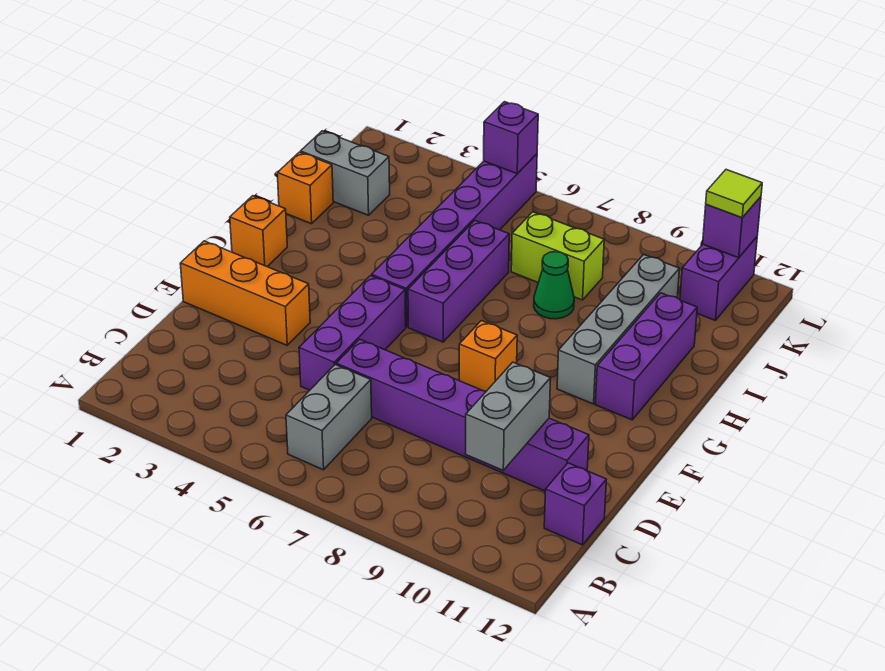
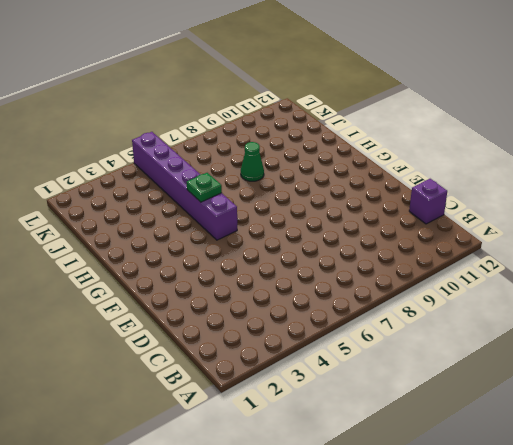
green plate H5 level 2 -> none
none -> grey brick B6:C6 level 1
none -> purple brick D5:F5 level 1
none -> purple brick D6:D11 level 1

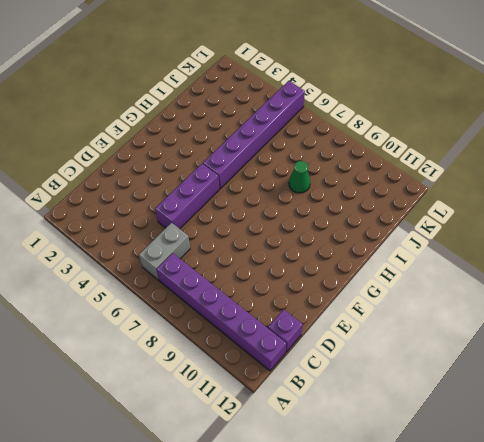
purple brick B7:B12 level 1 -> purple brick D6:D11 level 1
none -> orange brick E1:E3 level 1
none -> orange brick F8 level 1
none -> orange brick G1 level 1

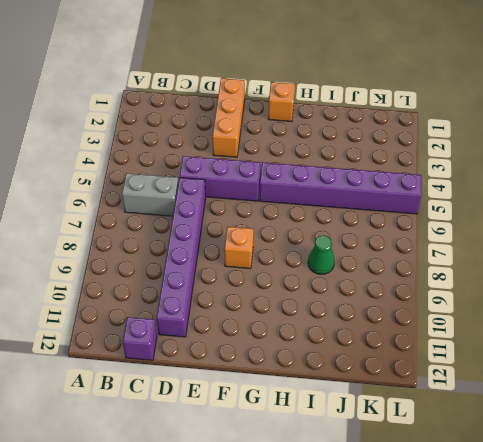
none -> purple brick G6:I6 level 1
none -> grey brick G10:J10 level 1
none -> purple brick G11:I11 level 1

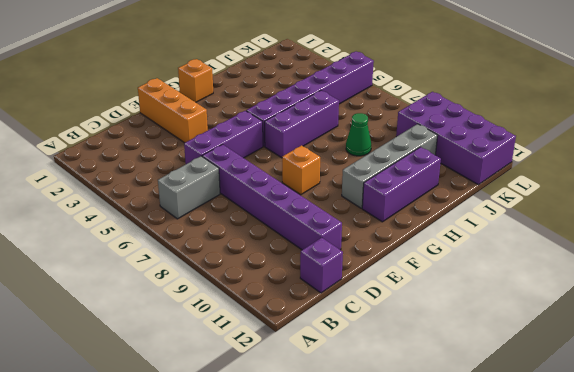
purple brick K9:L12 level 1 -> purple brick K11:L11 level 1
none -> orange brick I1 level 1
none -> grey brick J1:J2 level 1
none -> lime brick J7:J8 level 1

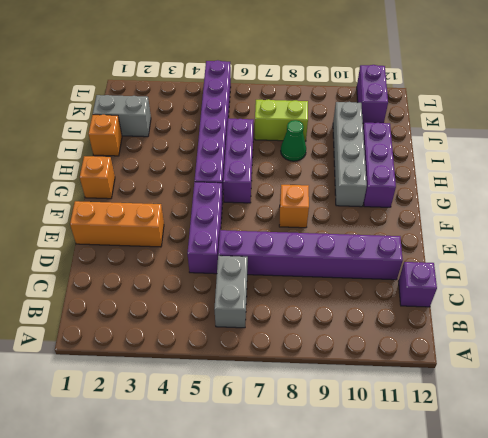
none -> grey brick C10:D10 level 2
none -> purple brick L5 level 2
none -> purple brick L11 level 2

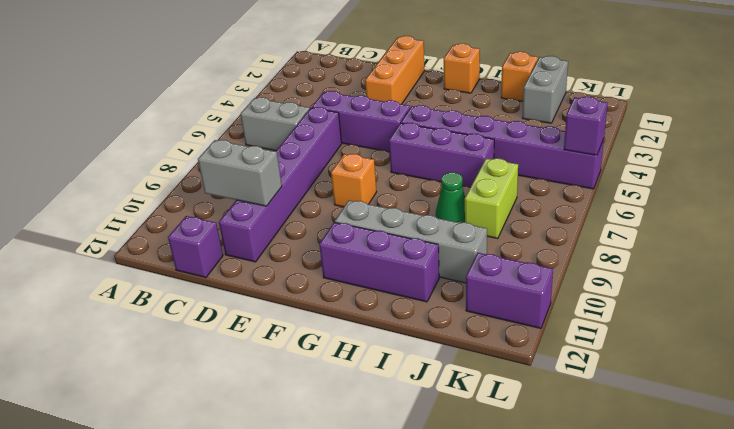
none -> purple brick L11 level 2
none -> lime tile L11 level 3

